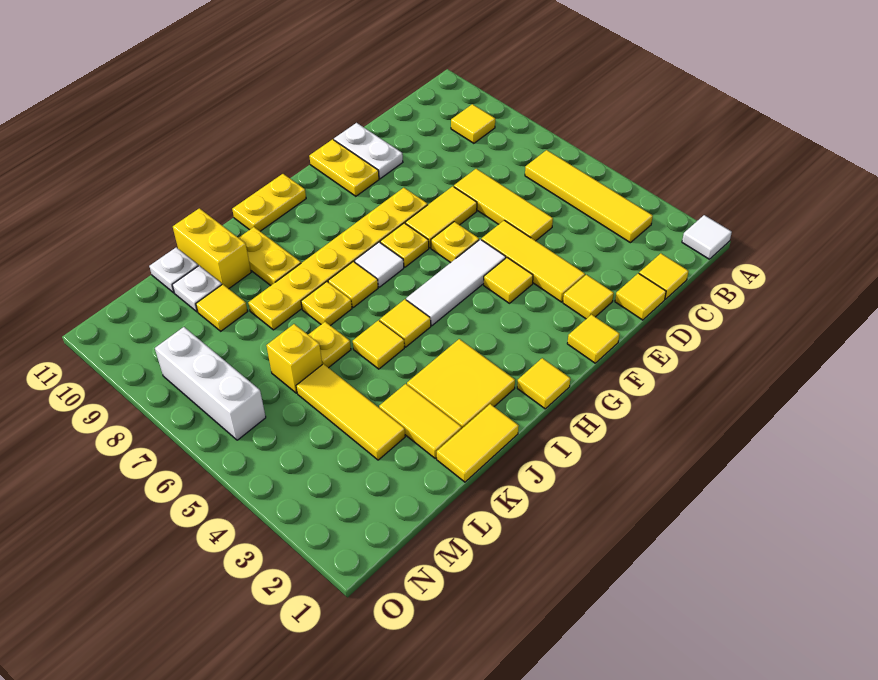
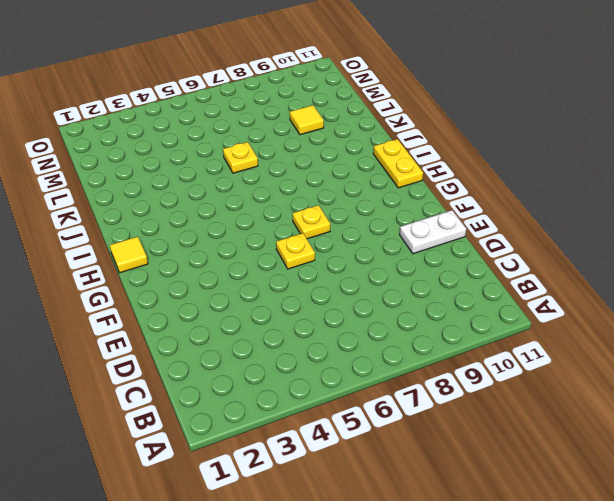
none -> white tile A1 level 1
none -> yellow tile B3:B6 level 1
none -> yellow tile B9 level 1
none -> yellow tile C1 level 1

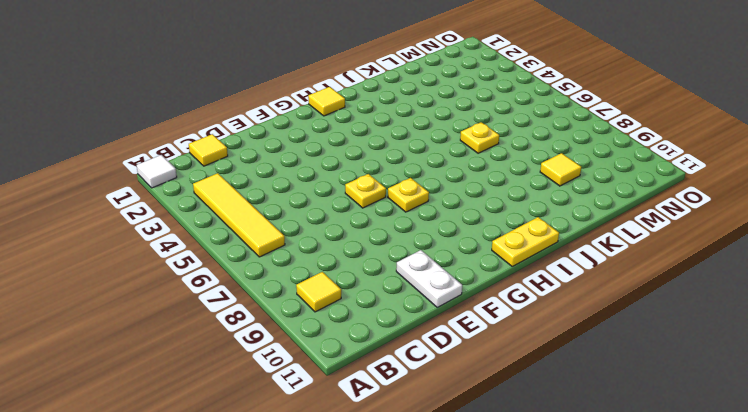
none -> yellow tile D1 level 1
none -> yellow tile D5:D7 level 1
none -> yellow tile E2 level 1
none -> yellow tile E3:E5 level 1

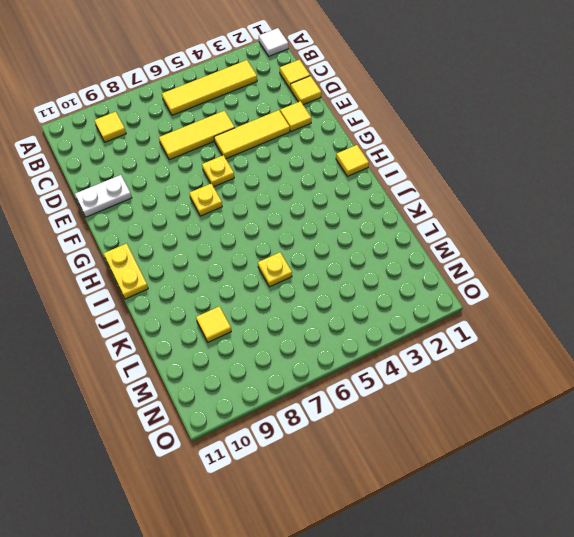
none -> yellow tile E7:F7 level 1
none -> yellow tile F1 level 1
none -> yellow tile F4 level 1
none -> white tile F5:H5 level 1

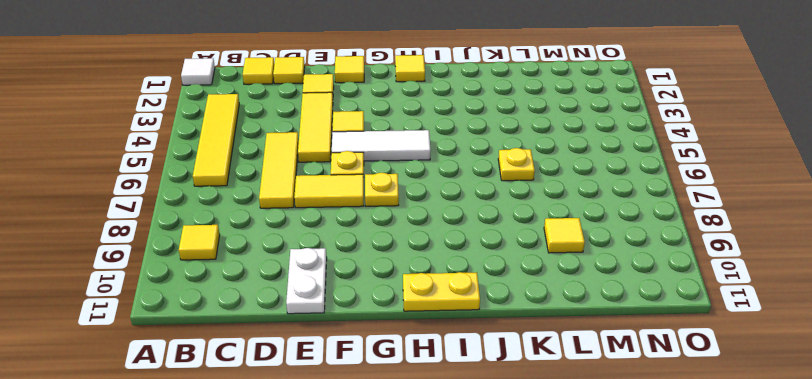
none -> yellow plate F8:K8 level 1
none -> yellow plate F10:F11 level 1
none -> white tile H7 level 1
none -> yellow tile I2:J3 level 1

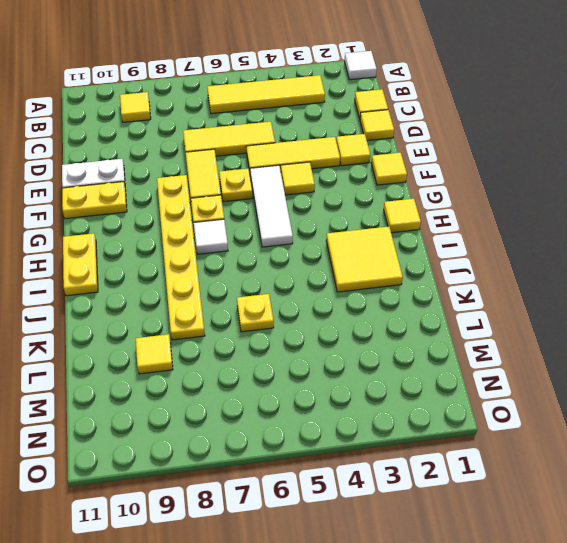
none -> yellow tile I5 level 1
none -> yellow tile I7 level 1
none -> yellow tile J1:K1 level 1
none -> yellow tile J5 level 1

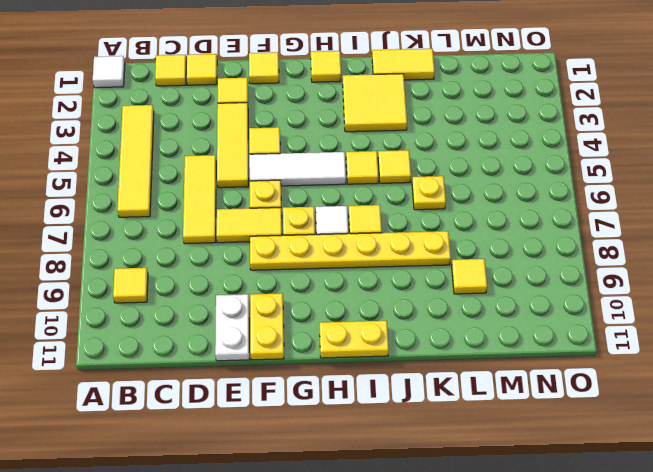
none -> yellow plate J7 level 1
none -> yellow plate J9:J10 level 1
none -> yellow tile K2:K3 level 1
none -> yellow brick K10:K11 level 1

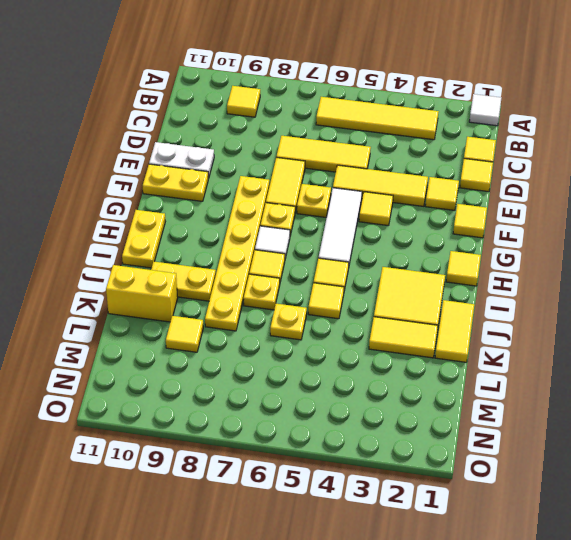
none -> yellow tile L3:L5 level 1
none -> yellow brick L6 level 1
none -> white plate L10 level 1
none -> white plate L11 level 1

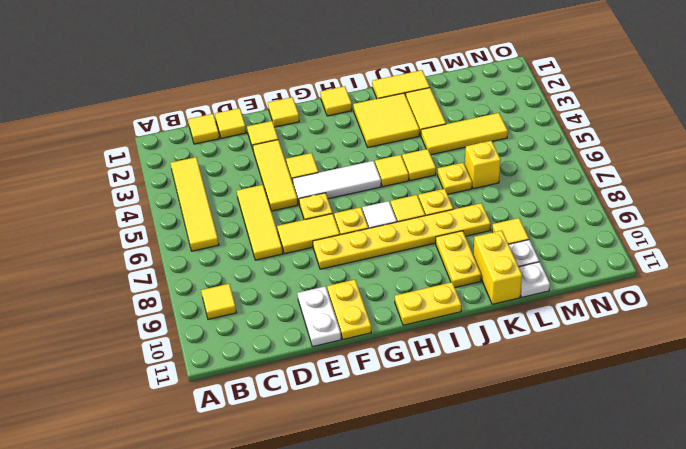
yellow tile K4:M4 level 1 -> yellow tile L3:L5 level 1
none -> white tile A1 level 1
none -> white brick N6:N8 level 1

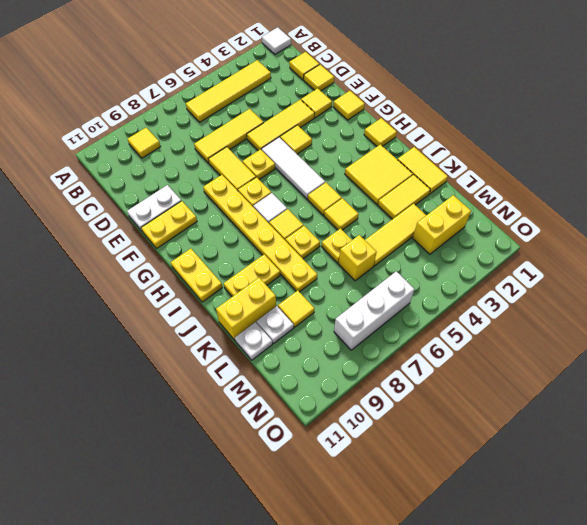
yellow brick M2:M3 level 1 -> none

